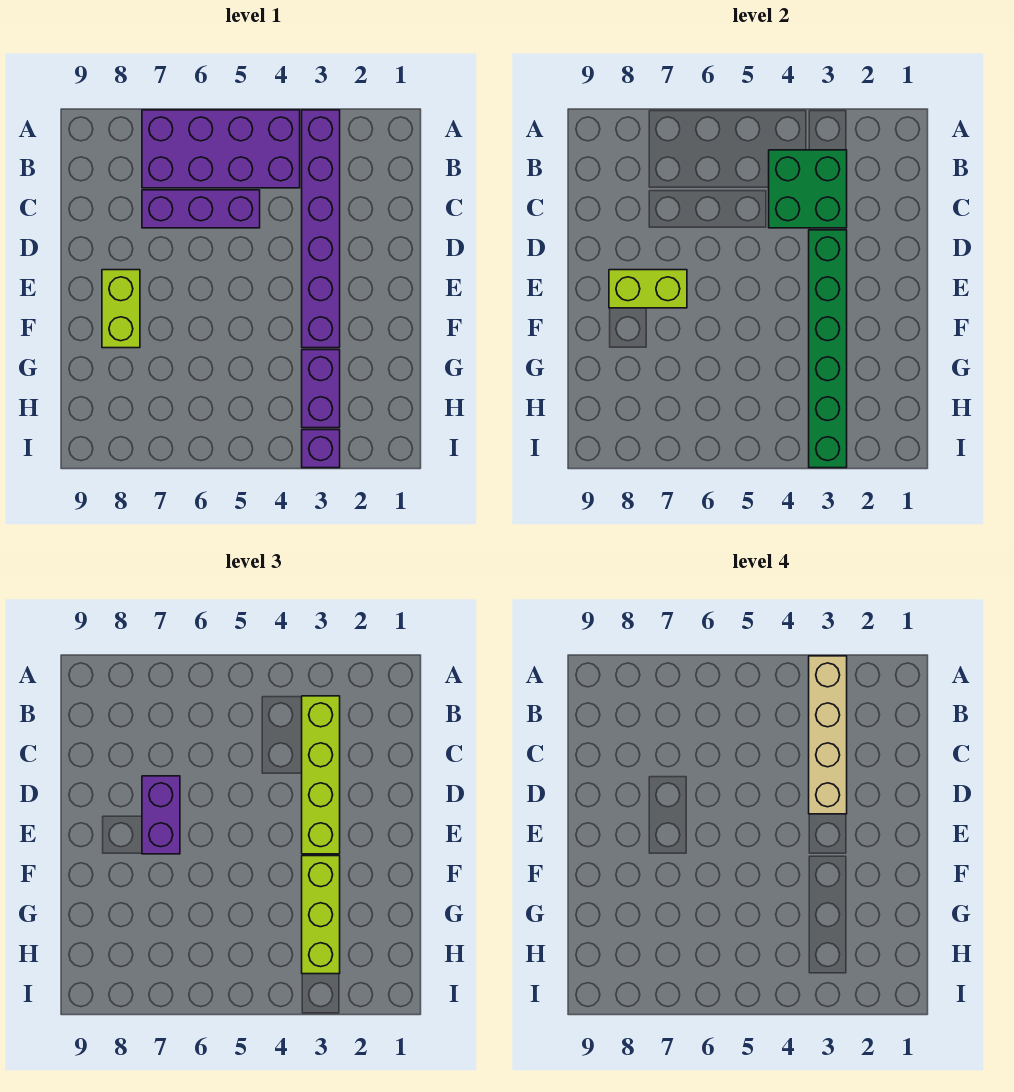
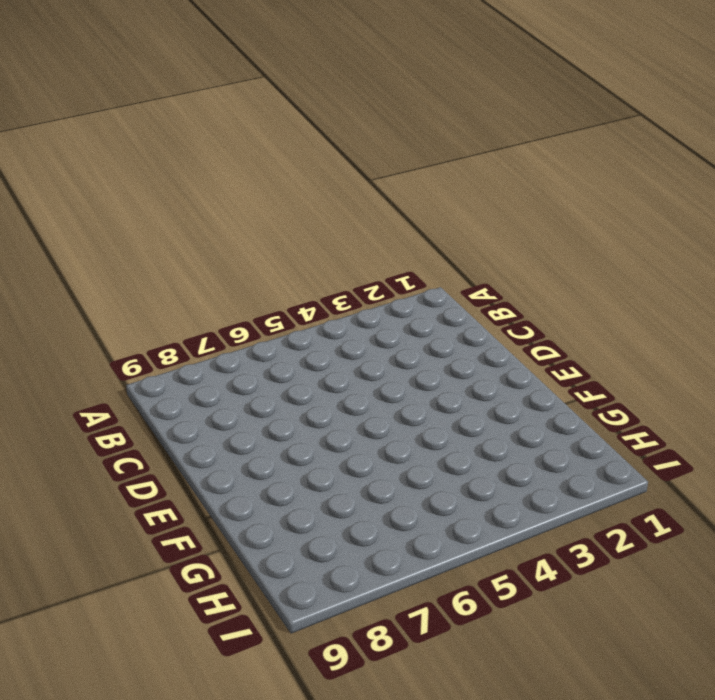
none -> purple brick A3:F3 level 1
none -> purple brick A4:B7 level 1
none -> purple brick C5:C7 level 1

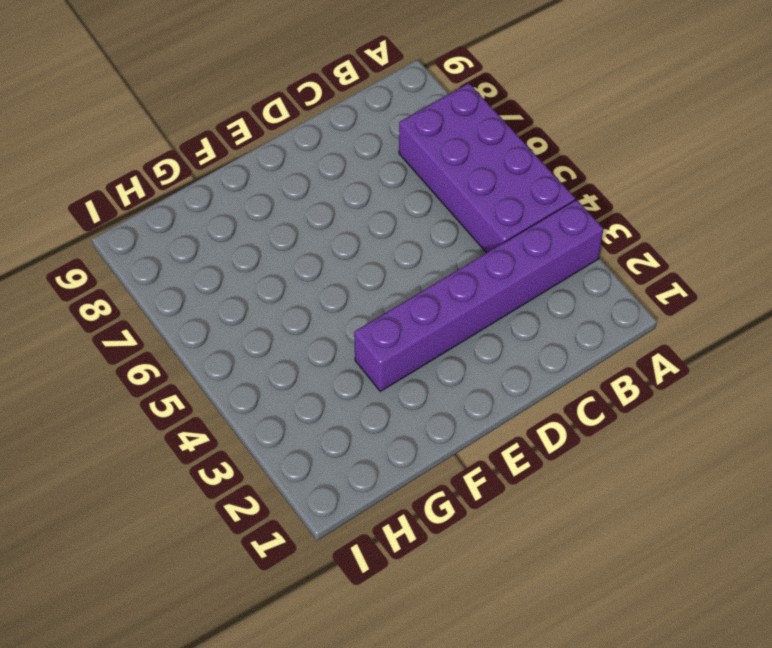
none -> purple brick C5:C7 level 1
none -> lime brick E8:F8 level 1
none -> purple brick G3:H3 level 1

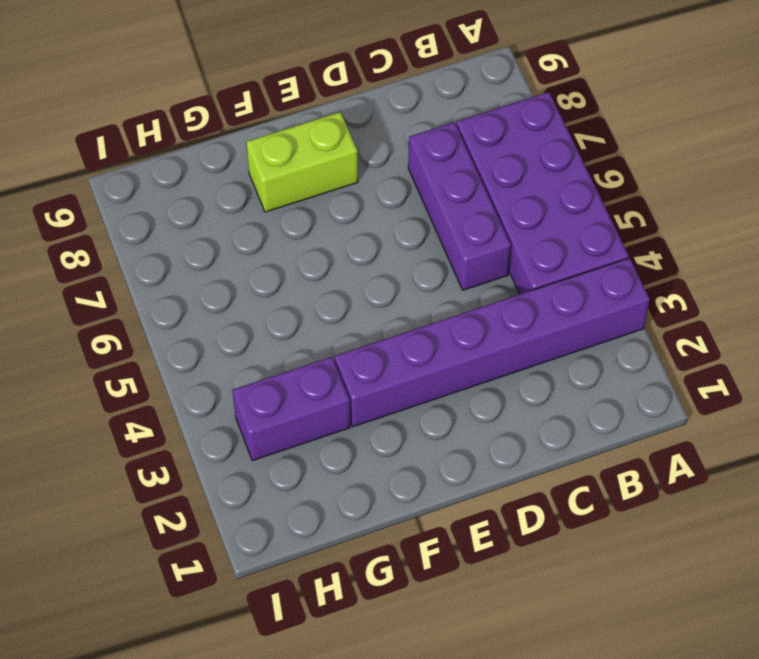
none -> purple brick I3 level 1
none -> green brick B3:C4 level 2
none -> green brick D3:I3 level 2

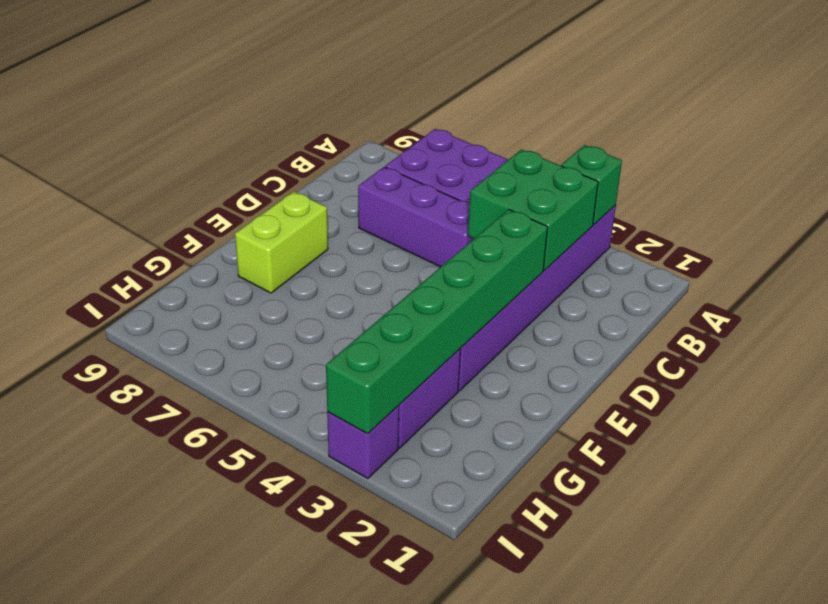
green brick A3 level 2 -> none
none -> lime brick E7:E8 level 2
none -> lime brick B3:E3 level 3
none -> purple brick D7:E7 level 3

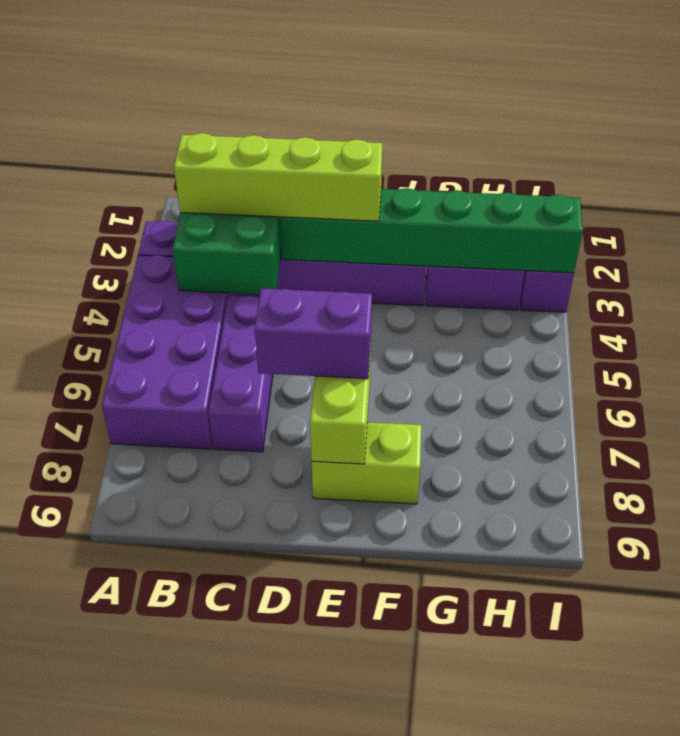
none -> lime brick F3:H3 level 3
none -> tan brick A3:D3 level 4

